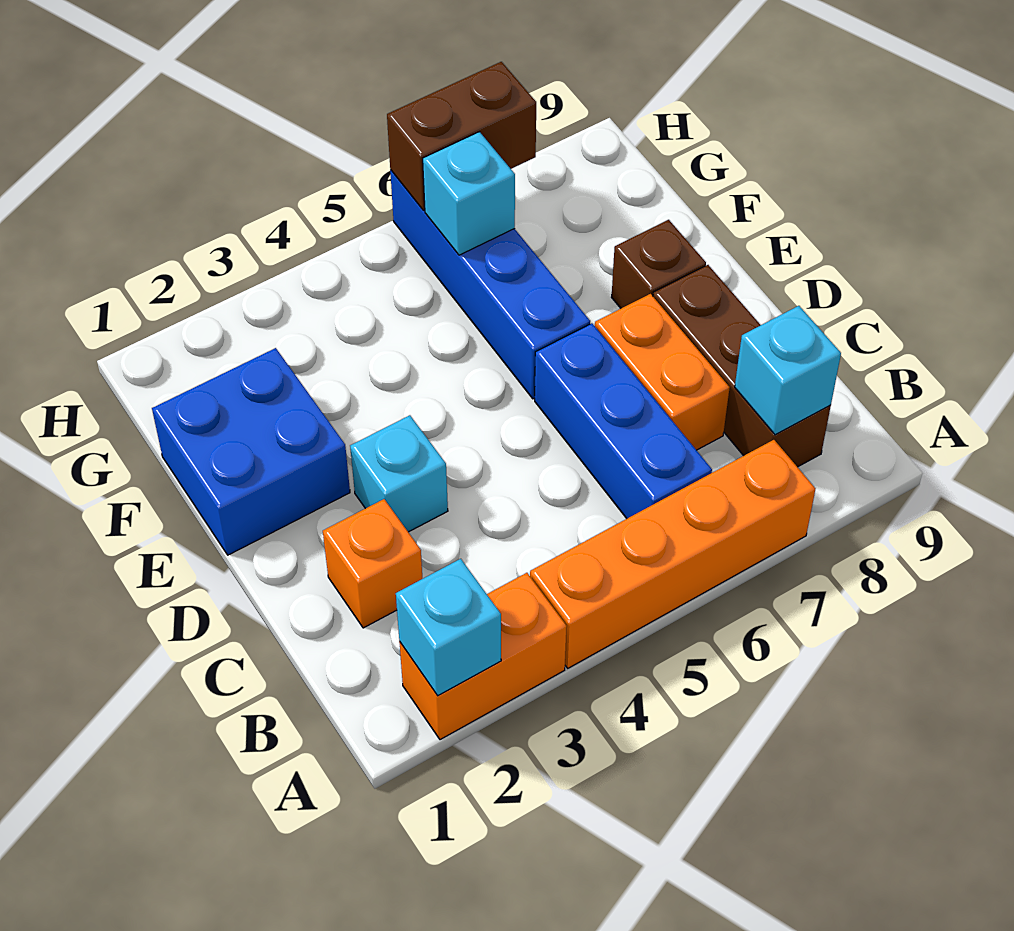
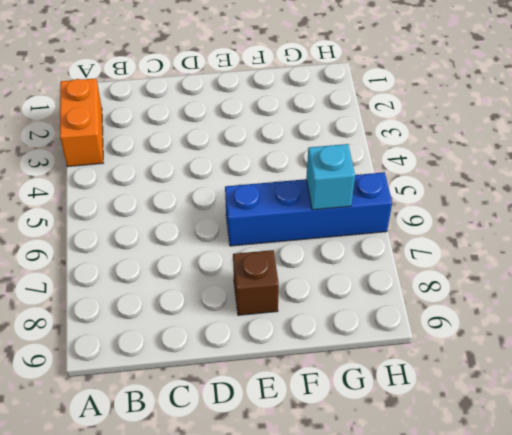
none -> orange brick A4:A7 level 1
none -> blue brick B6:D6 level 1
none -> brown brick B8:D8 level 1

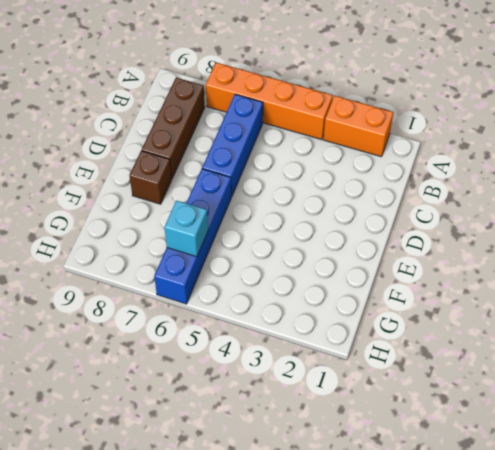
none -> orange brick C2 level 1
none -> orange brick C7:D7 level 1
none -> cyan brick D3 level 1

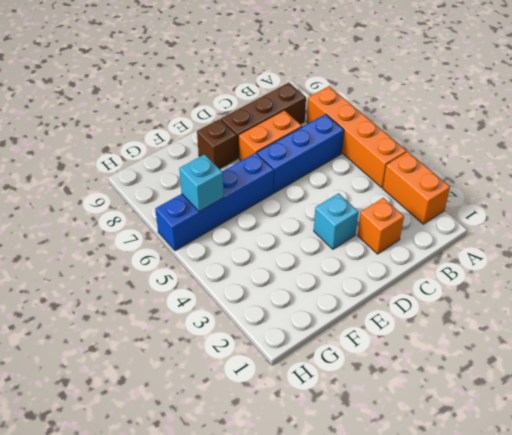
none -> blue brick E1:F2 level 1
none -> cyan brick A2 level 2
none -> cyan brick B8 level 2

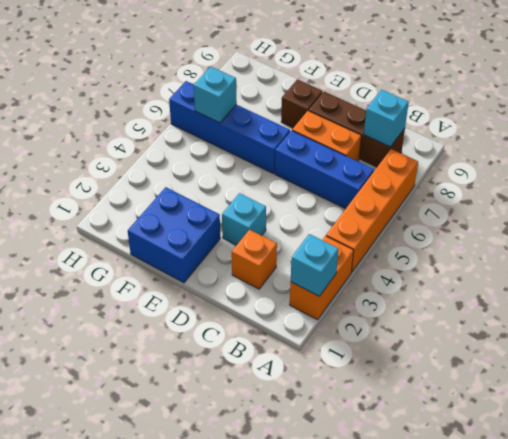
none -> brown brick H6:H7 level 2

